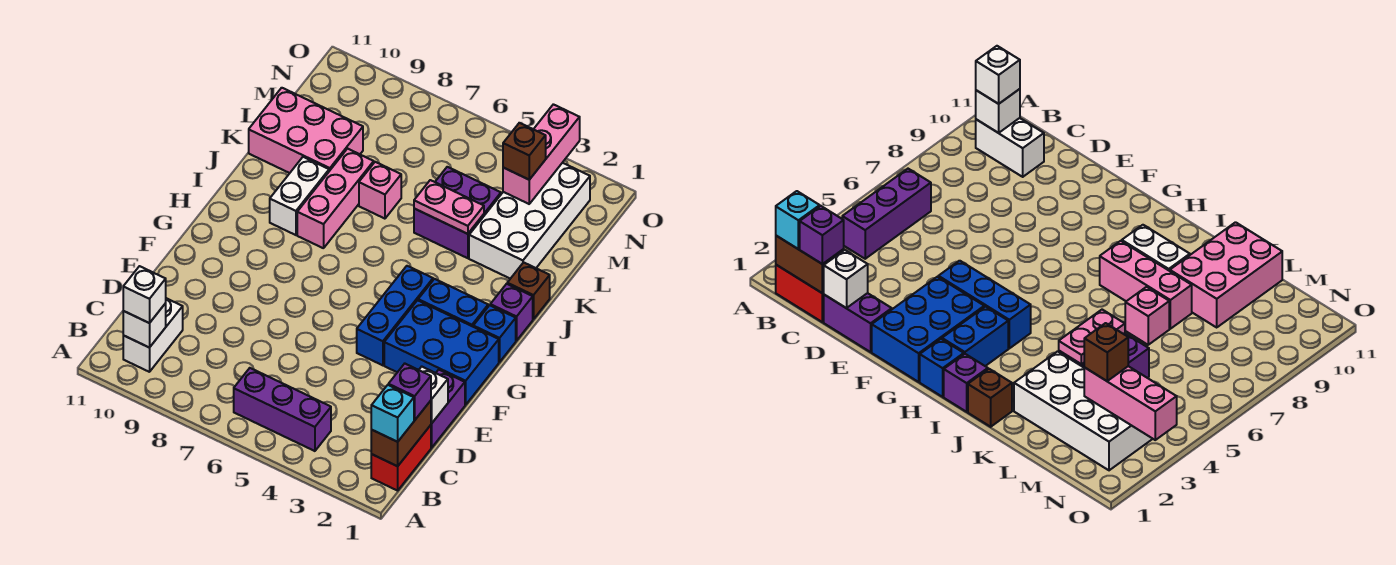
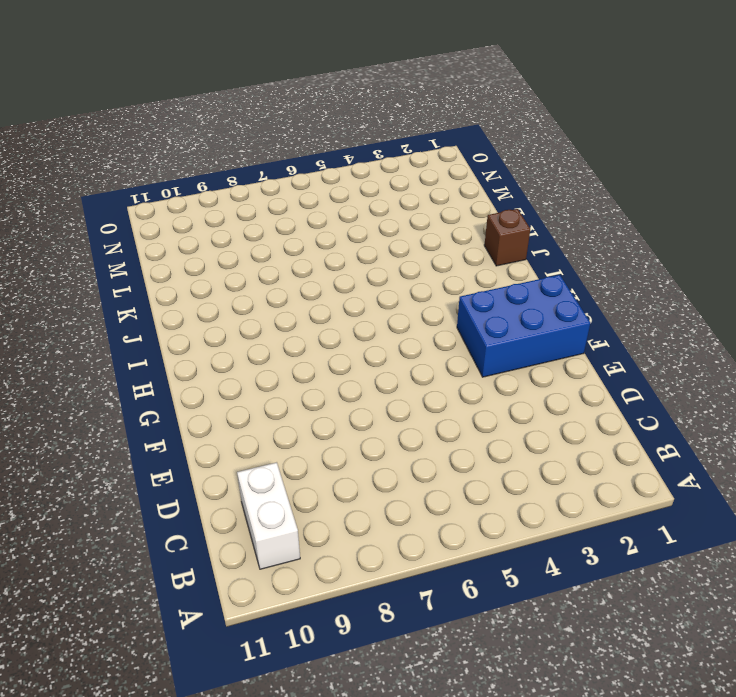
none -> red brick B1:C1 level 1
none -> purple brick B4:B6 level 1
none -> purple brick D1:E1 level 1

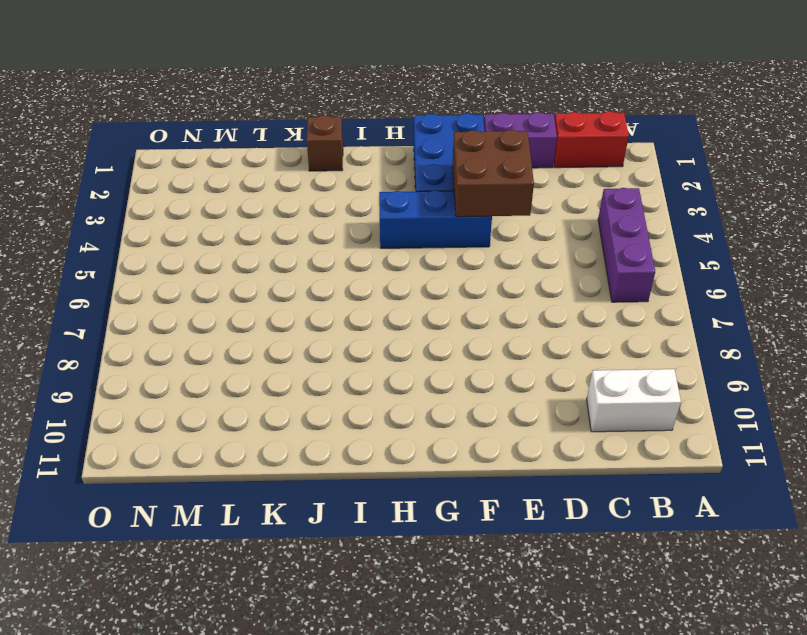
brown brick E3:F4 level 2 -> none
none -> blue brick H1 level 1
none -> blue brick H2:H3 level 1
none -> purple brick I1 level 1

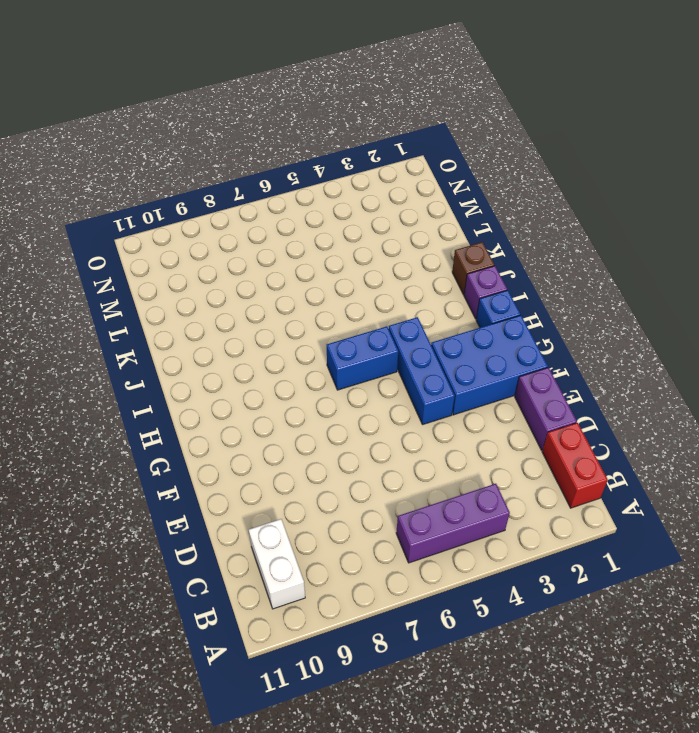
blue brick H5:H6 level 1 -> blue brick H2:H3 level 1
none -> pink brick I8:K8 level 1
none -> white brick I9:J9 level 1
none -> white brick K2:N3 level 1

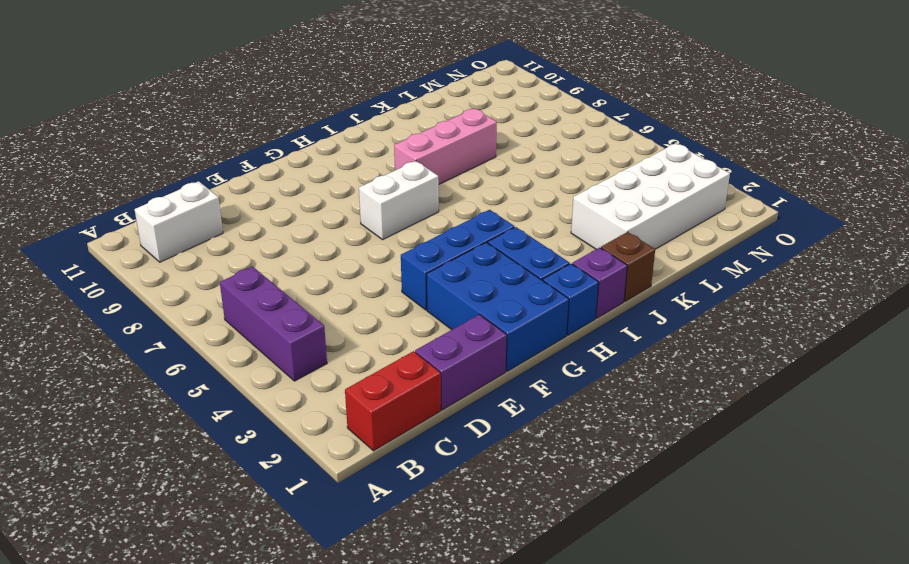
white brick G7:H7 level 1 -> white brick I9:J9 level 1
none -> purple brick K4:L5 level 1
none -> pink brick K7 level 1
none -> pink brick K9:L11 level 1

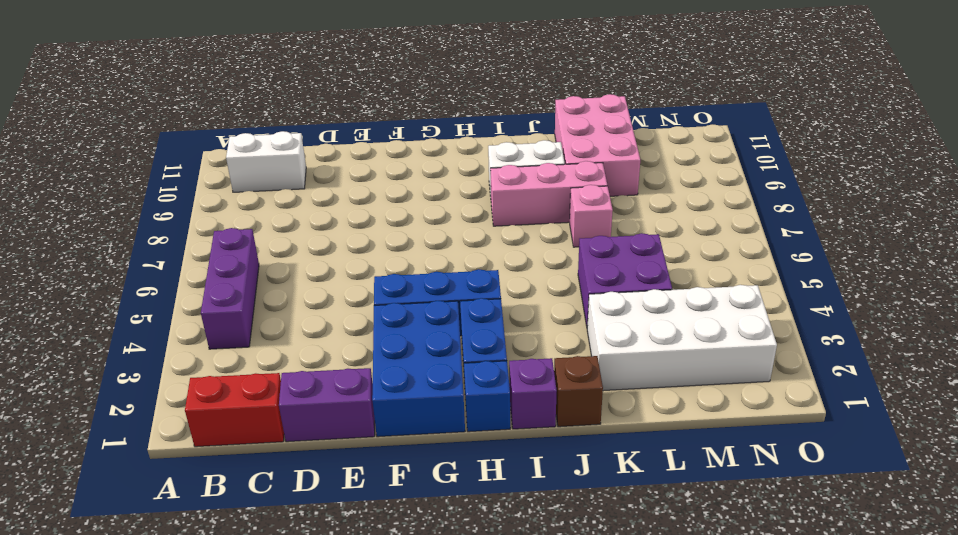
none -> brown brick B1:C1 level 2
none -> white brick B10 level 2
none -> white brick D1 level 2

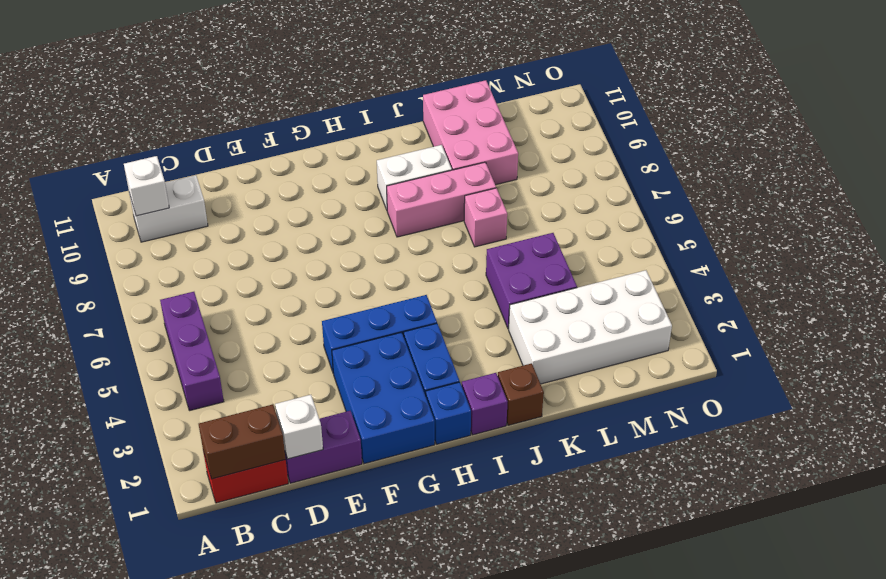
none -> pink plate K4:K5 level 2
none -> pink brick M3:O3 level 2
none -> cyan brick B1 level 3

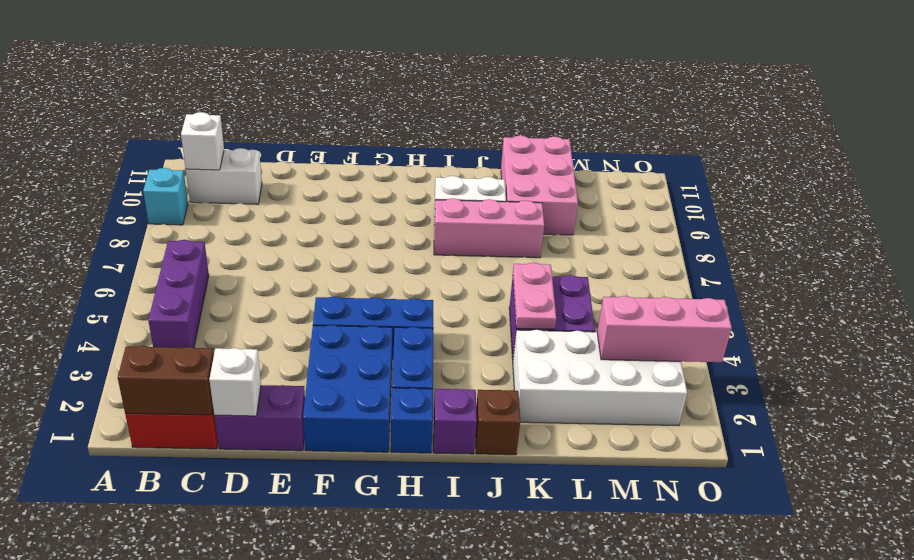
cyan brick A9 level 1 -> cyan brick B1 level 3
none -> pink brick K7 level 1
none -> white brick B10 level 3
none -> purple brick C1 level 3

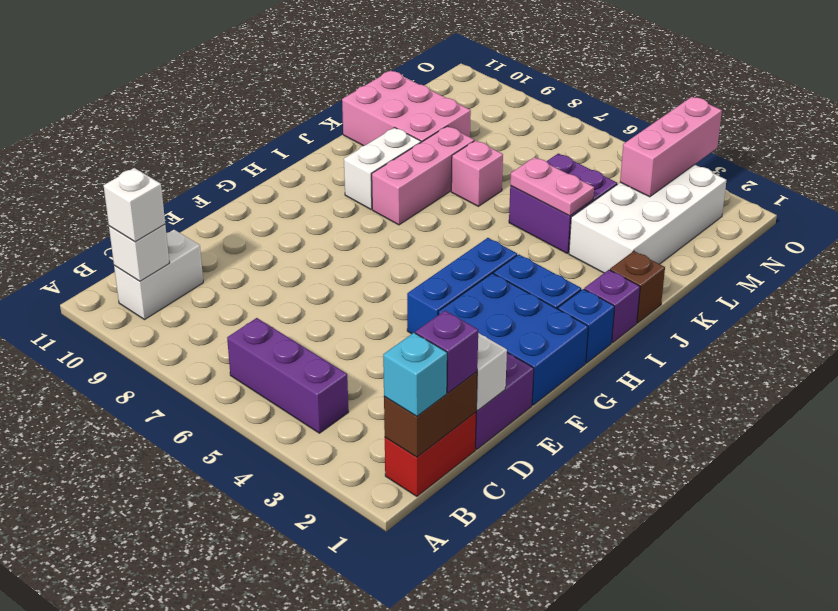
none -> brown brick M3 level 3

